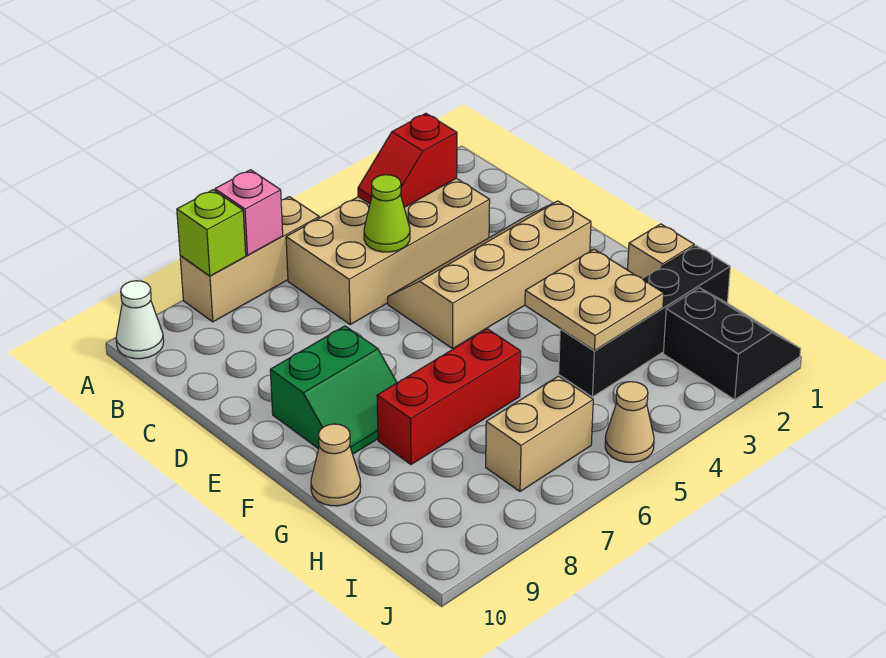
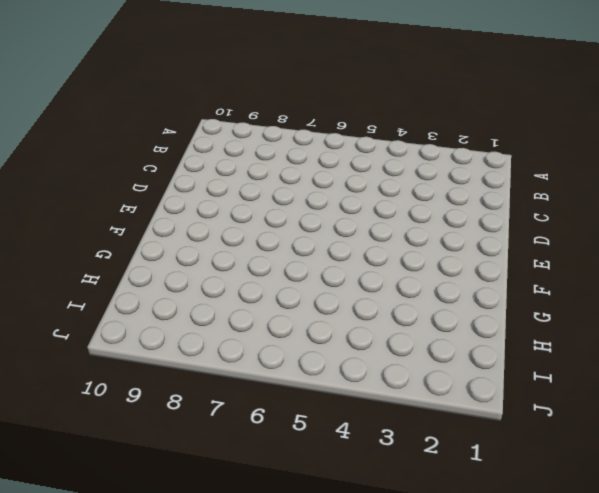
none -> tan brick A6:A8 level 1
none -> white cone A10 level 1
none -> tan brick B3:C6 level 1

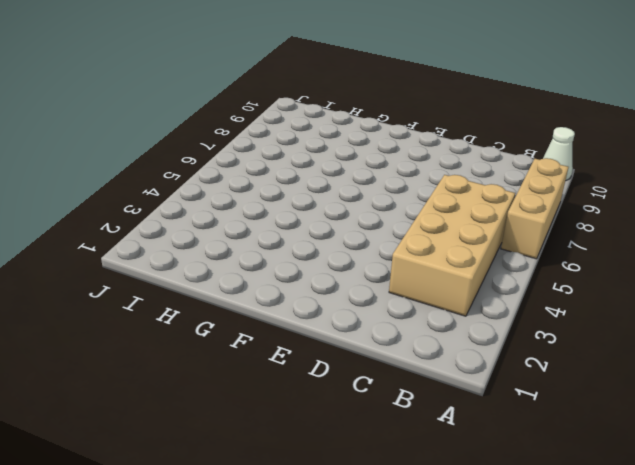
none -> tan slope D2:E5 level 1 top E
none -> green slope E8:F9 level 1 top E
none -> tan brick G1 level 1

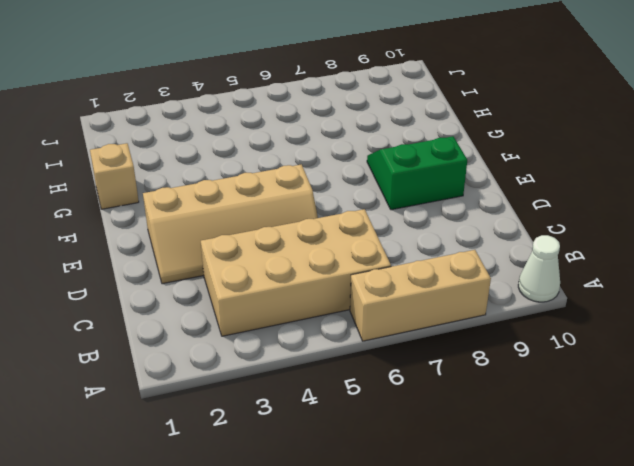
none -> red brick G6:G8 level 1
none -> tan cone G10 level 1
none -> black brick H1:H4 level 1

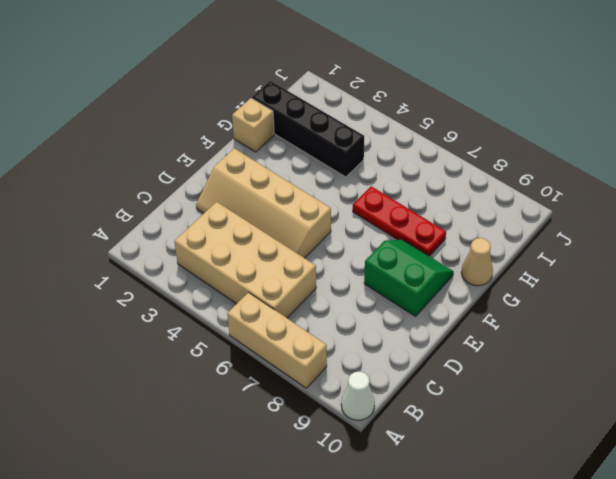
red plate G6:G8 level 1 -> red brick G6:G8 level 1
none -> black slope I1:J2 level 1 top 2
none -> tan brick I6:I7 level 1
none -> tan cone J5 level 1

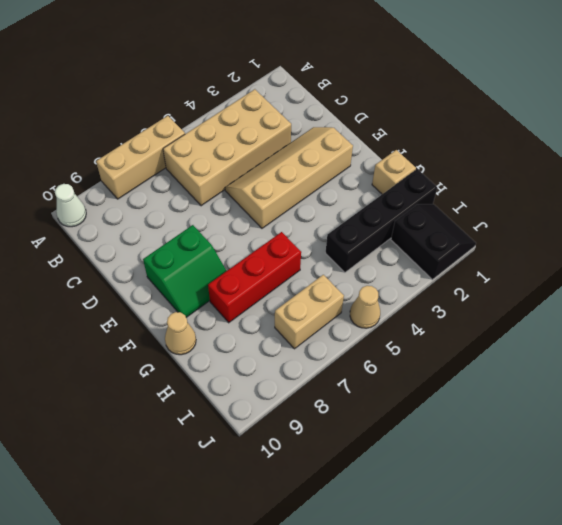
none -> pink brick A7 level 2
none -> lime brick A8 level 2
none -> red slope B3:B4 level 2 top 3

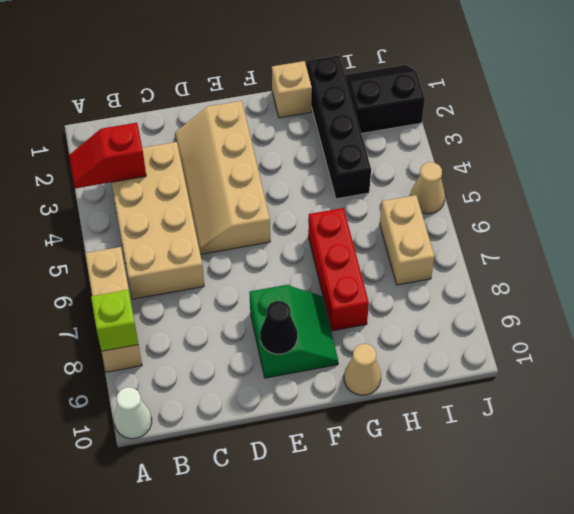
red slope A3:B3 level 2 top B -> red slope B3:B4 level 2 top 3
black cone E9 level 2 -> none
none -> pink brick A7 level 2
none -> lime cone C5 level 2
none -> tan plate G3:H4 level 2

